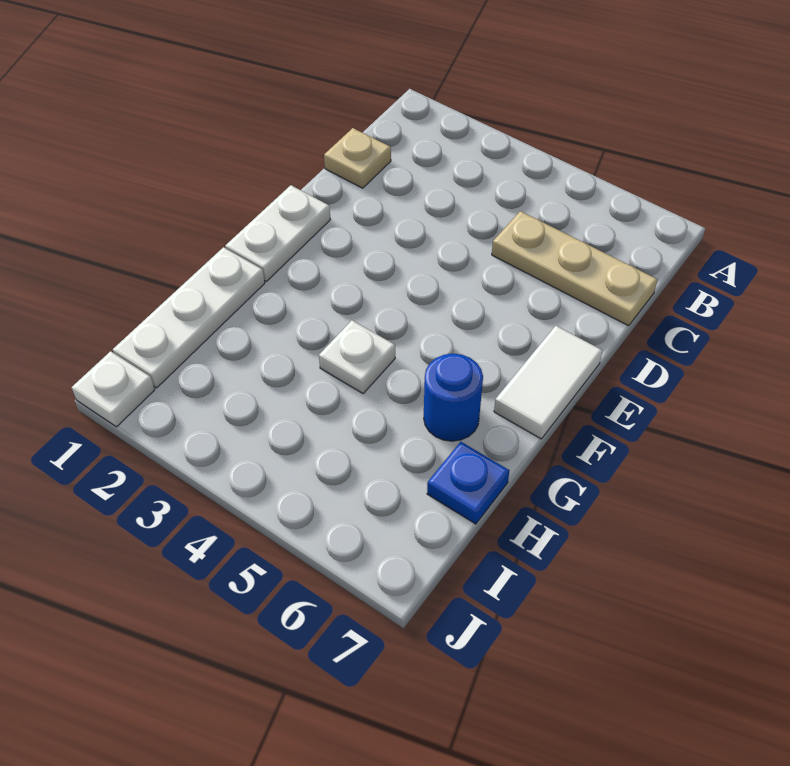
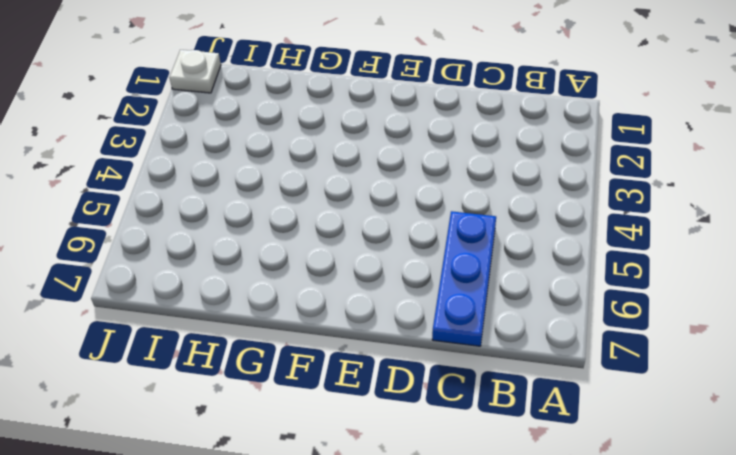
blue plate C5:C7 level 1 -> tan plate C5:C7 level 1
none -> tan plate C1 level 1
none -> white plate E1:F1 level 1

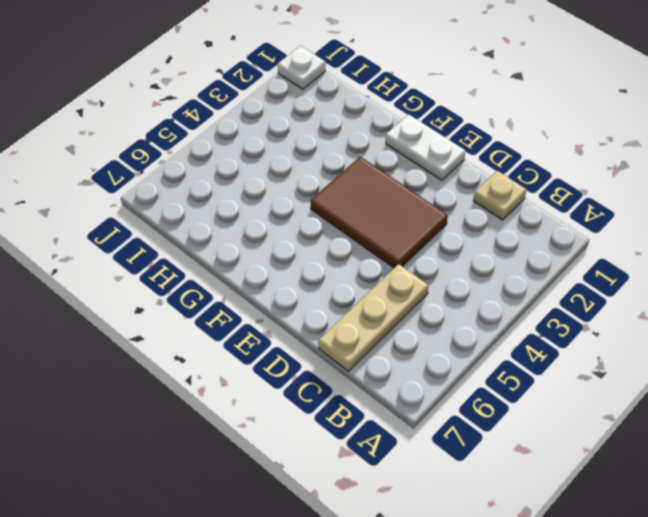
brown tile D3:F4 level 1 -> none
none -> white tile E7:F7 level 1
none -> white plate G1:I1 level 1

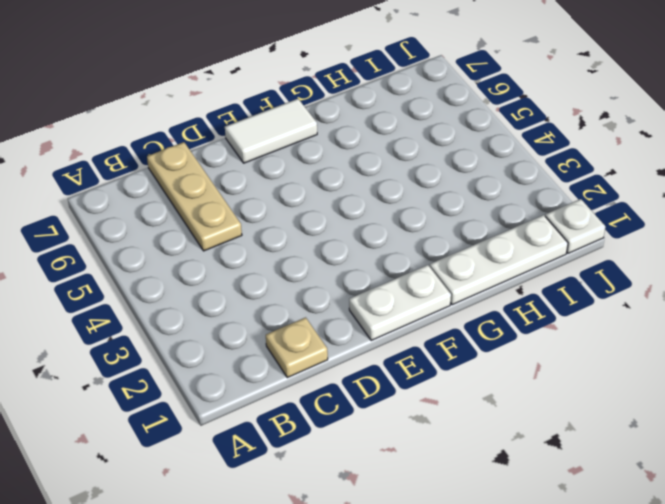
none -> white plate G4 level 1
none -> blue round brick G6 level 1

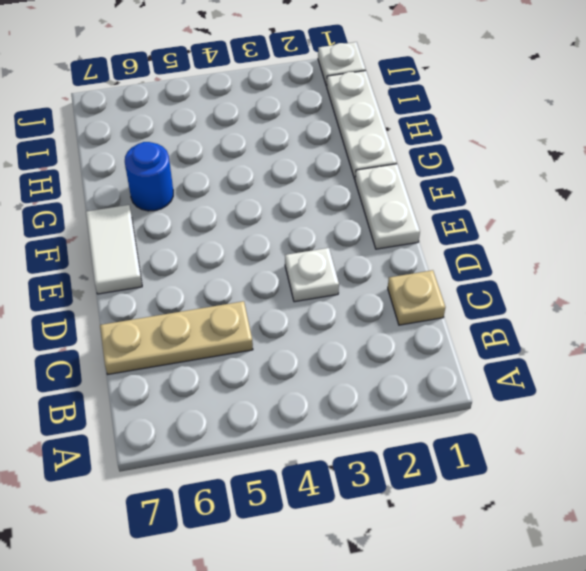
white plate D3 level 1 -> white plate G4 level 1
none -> blue plate H7 level 1

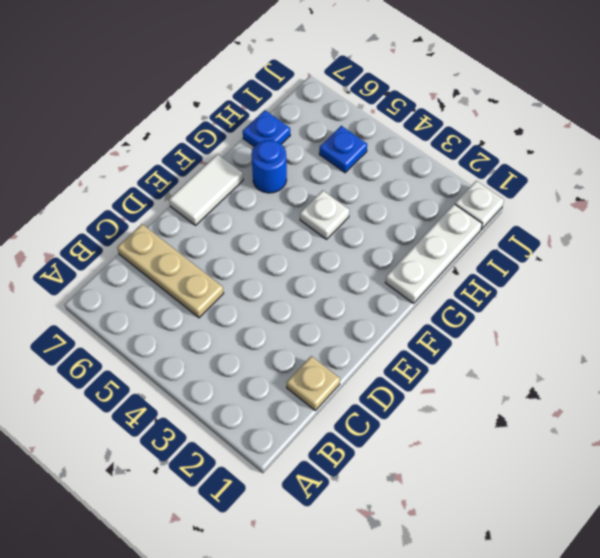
blue plate I5 level 1 -> none
none -> white plate E1:F1 level 1

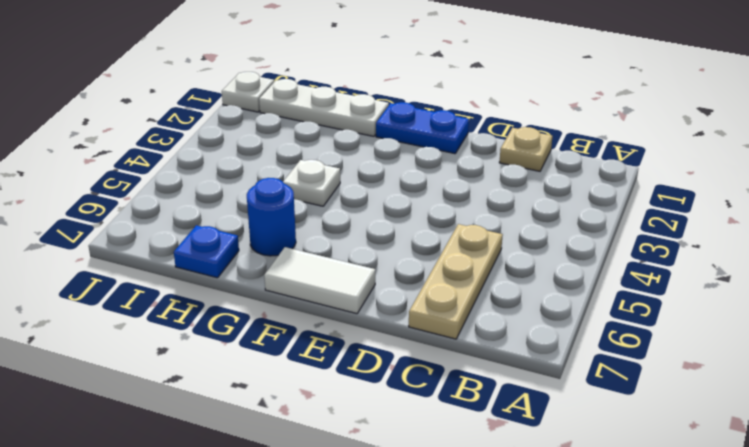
blue plate E1:F1 level 1 -> white plate E1:F1 level 1

